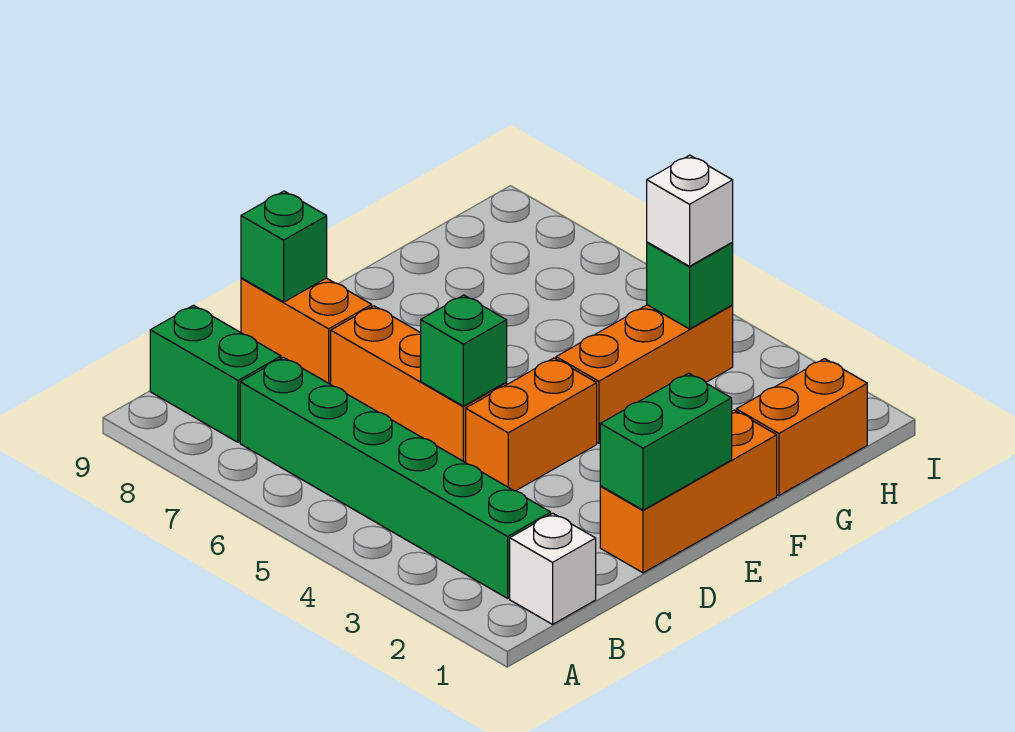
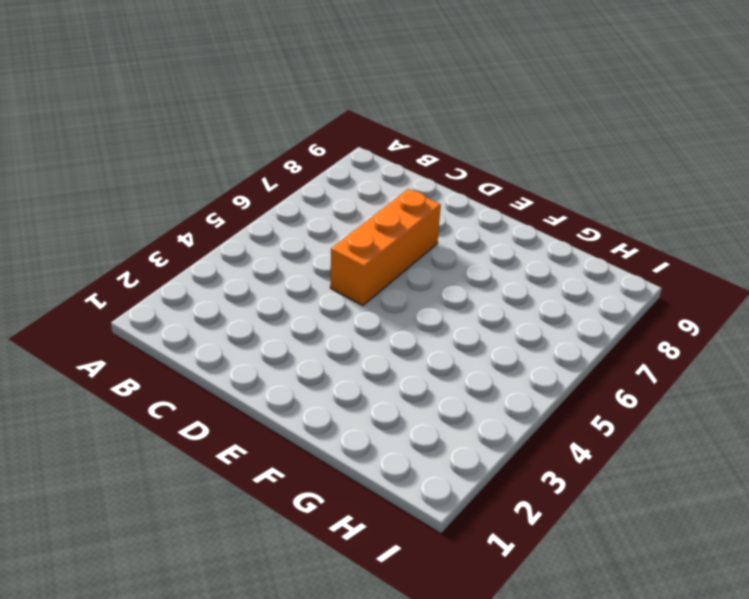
none -> white brick B1 level 1
none -> green brick B2:B7 level 1
none -> green brick B8:B9 level 1

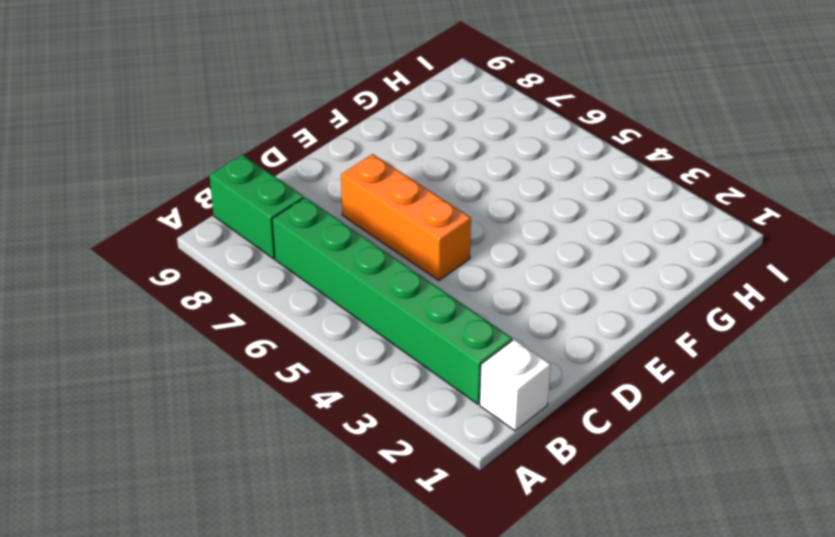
none -> orange brick D1:F1 level 1
none -> orange brick D4:E4 level 1
none -> orange brick D8:D9 level 1

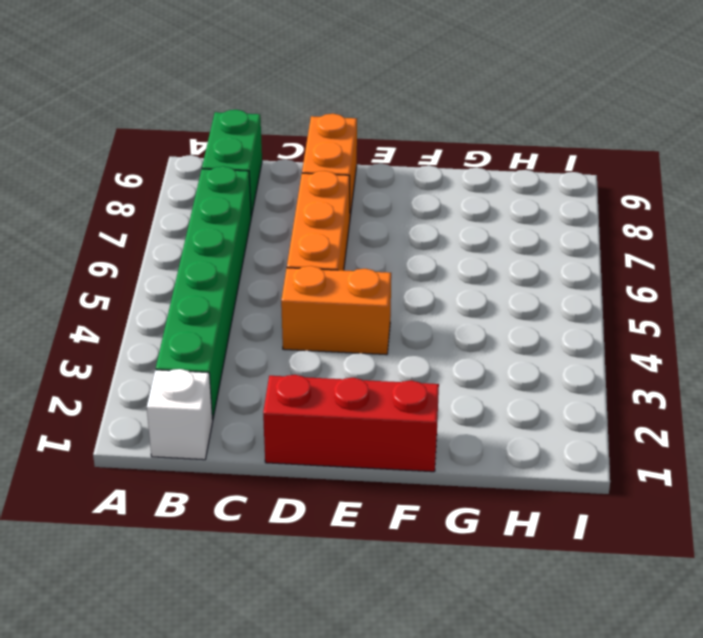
red brick D1:F1 level 1 -> orange brick D1:F1 level 1
none -> orange brick F4:H4 level 1
none -> orange brick G1:H1 level 1
none -> green brick D1:E1 level 2

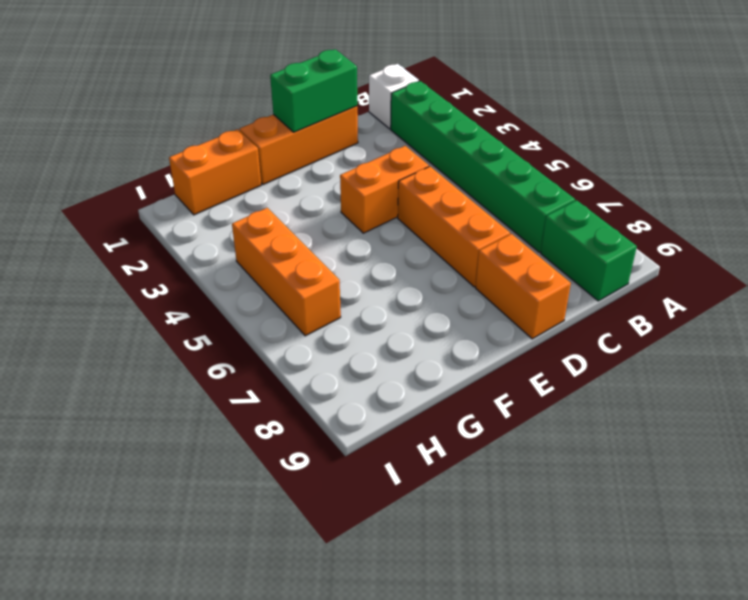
orange brick H4:H6 level 1 -> orange brick F4:H4 level 1
none -> green brick D5 level 2
none -> green brick D9 level 2
none -> green brick H4 level 2

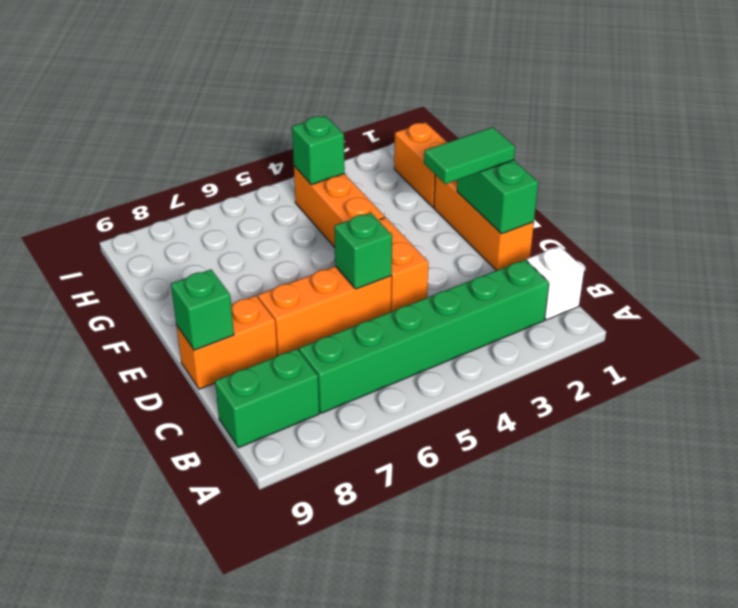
green tile E1:E2 level 3 -> none
none -> white brick H4 level 3

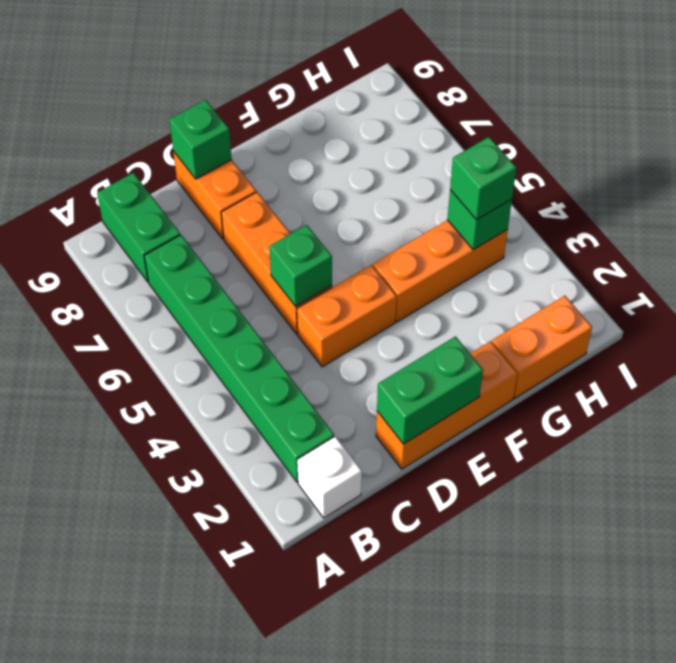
green brick H4 level 3 -> white brick H4 level 3

